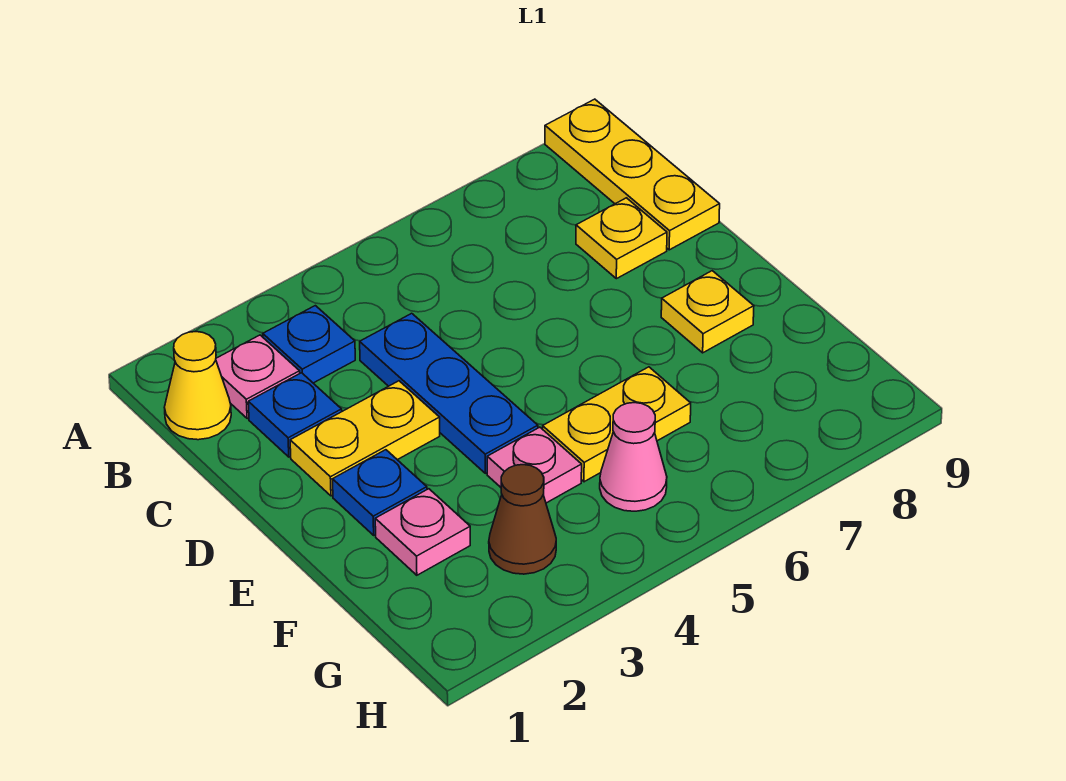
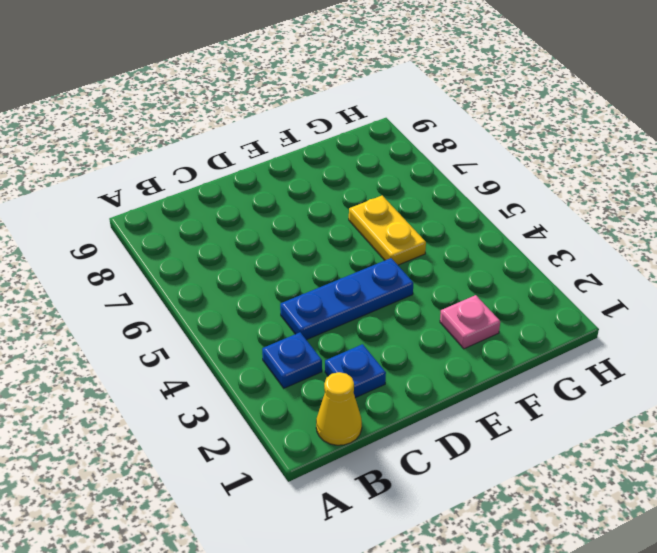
none -> yellow plate A9:C9 level 1
none -> pink plate B2 level 1
none -> yellow plate C8 level 1

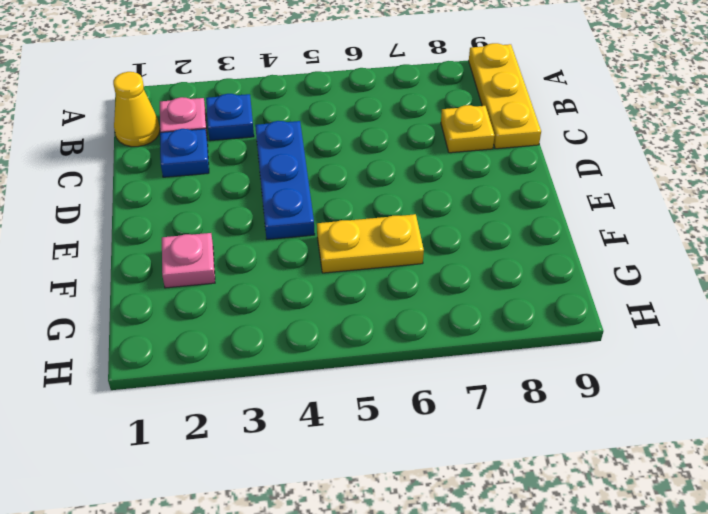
none -> yellow plate D2:D3 level 1
none -> blue plate E2 level 1
none -> yellow plate E8 level 1

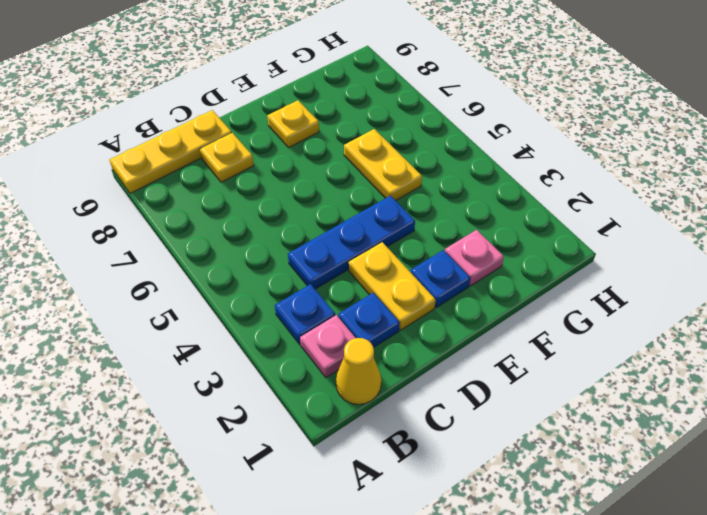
none -> pink plate F4 level 1
none -> brown cone G3 level 1
none -> pink cone G5 level 1

